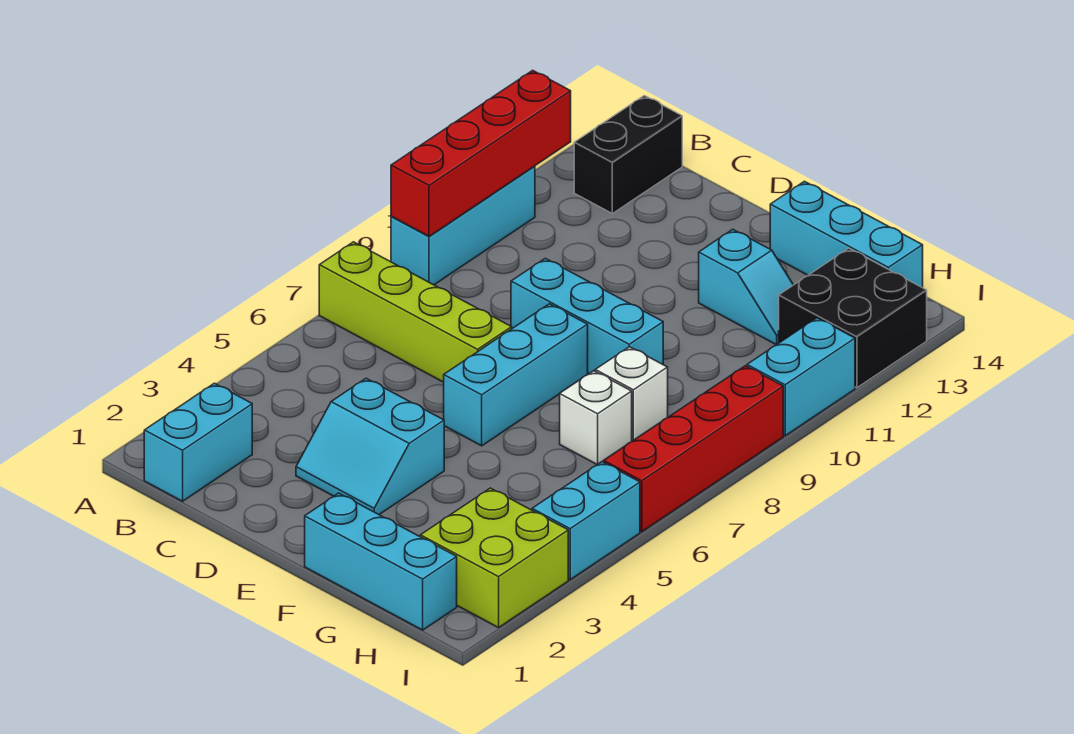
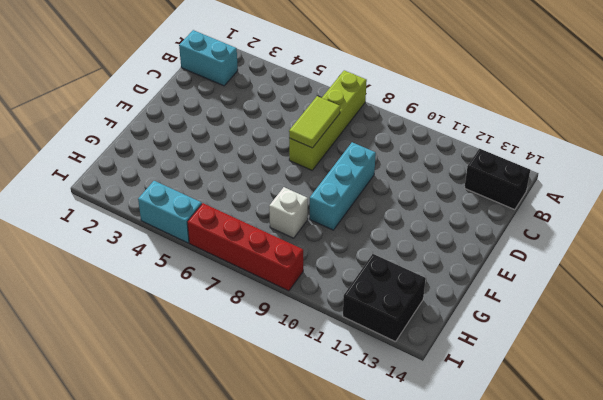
lime tile C7:D7 level 2 -> none
none -> cyan brick A9:A11 level 1
none -> cyan slope D3:E4 level 1 top 4
none -> cyan brick E6:E8 level 1

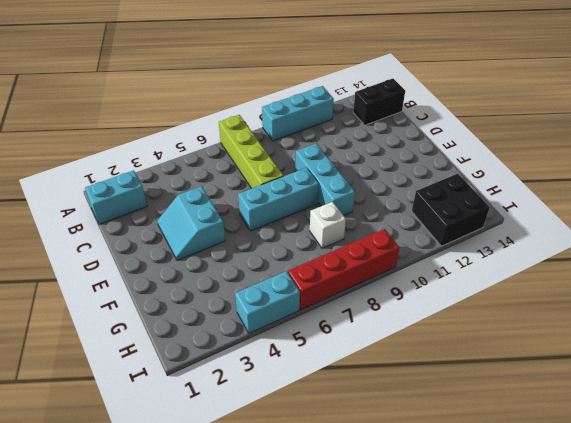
none -> cyan brick F1:H1 level 1
none -> cyan slope F12:G12 level 1 top F
none -> cyan brick F14:H14 level 1

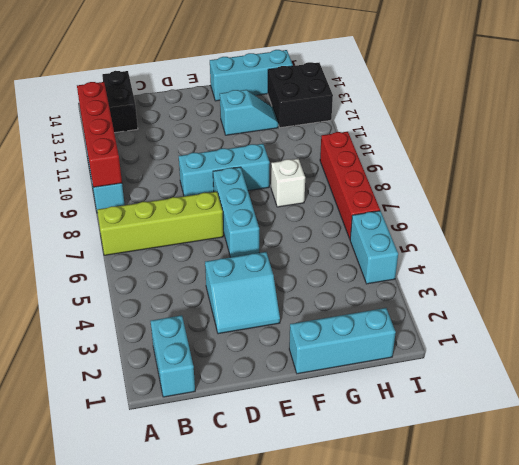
none -> white brick G7 level 1
none -> lime brick H2:I3 level 1
none -> cyan brick I10:I11 level 1

